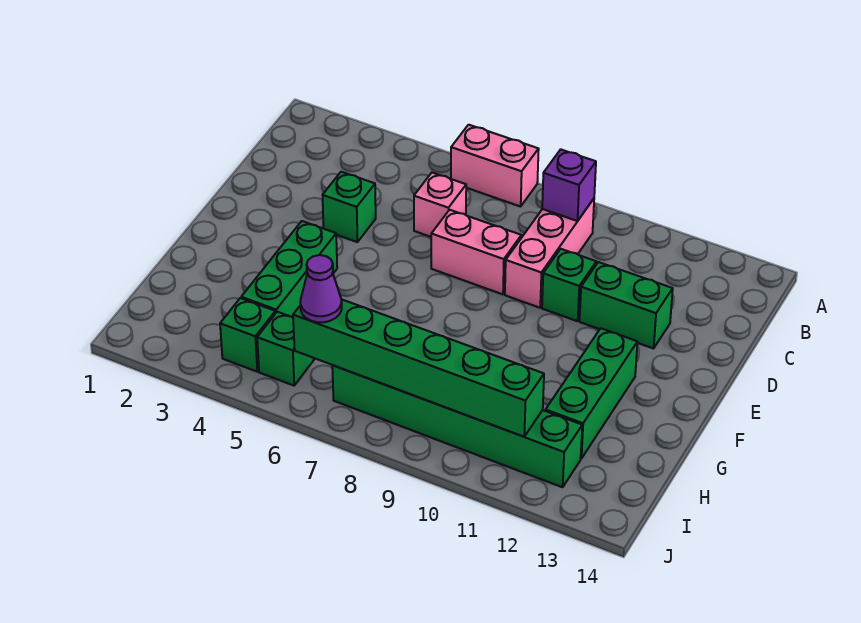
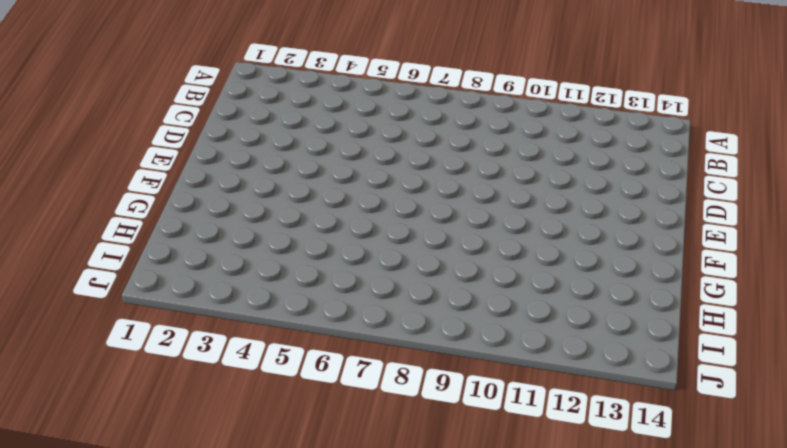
none -> pink brick A6:A7 level 1
none -> pink brick B9:D9 level 1
none -> pink brick C6 level 1

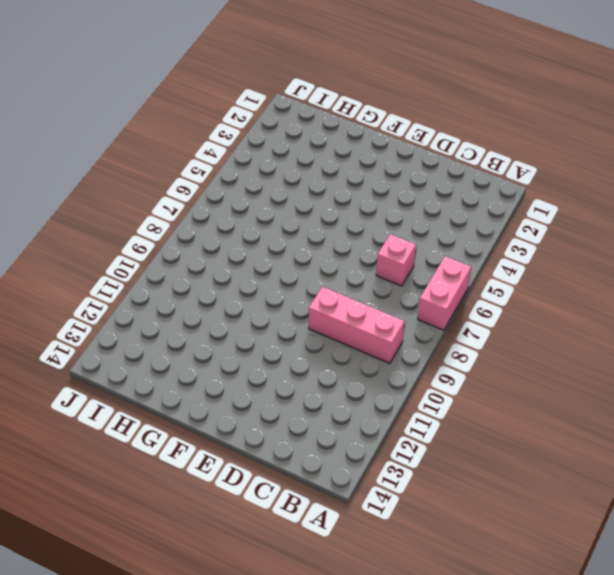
none -> green brick D4 level 1
none -> pink brick D7:D8 level 1
none -> green brick D10 level 1

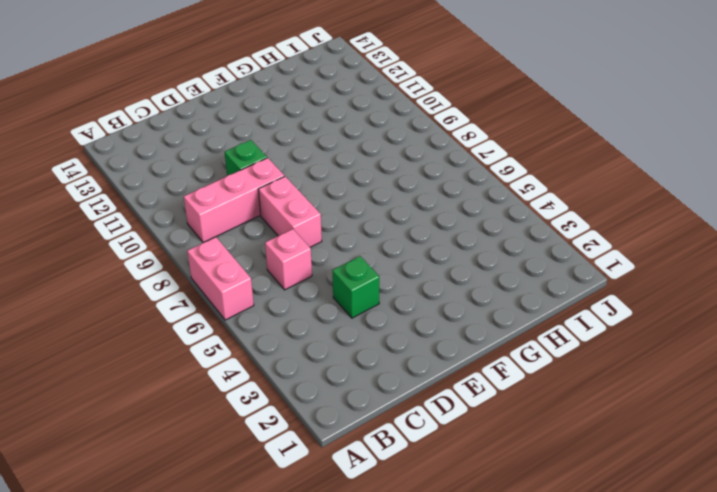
none -> green brick D11:D12 level 1
none -> green brick F4:H4 level 1
none -> green brick F12:H12 level 1

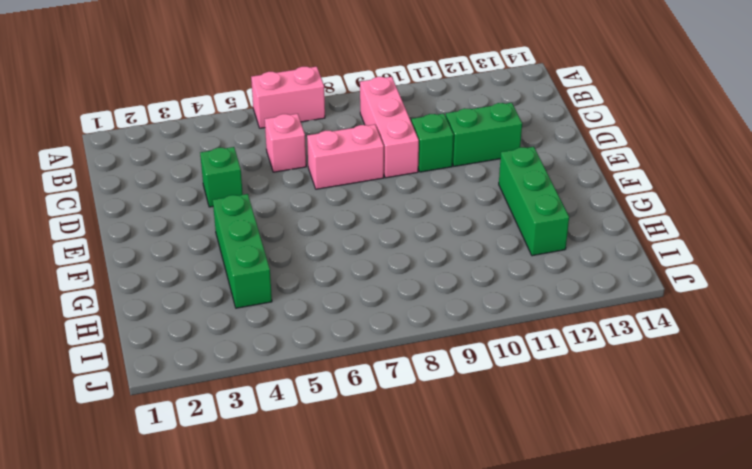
none -> green brick I4 level 1
none -> green brick I5 level 1
none -> green brick I7:I12 level 1

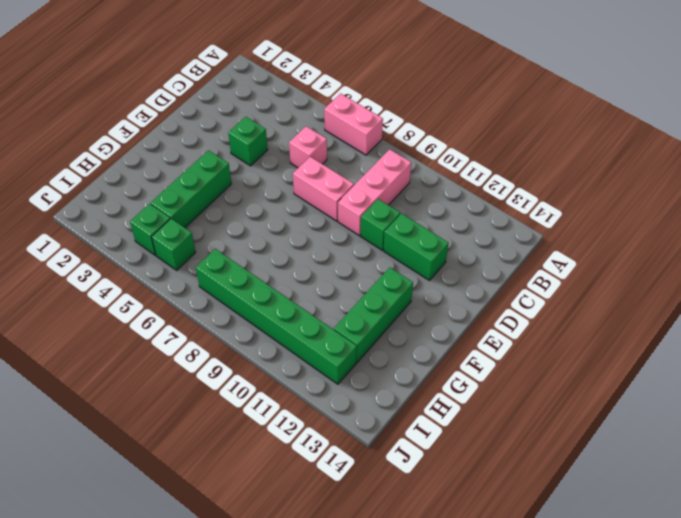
none -> purple brick B9 level 2
none -> green brick I6:I11 level 2
none -> purple cone I6 level 3

